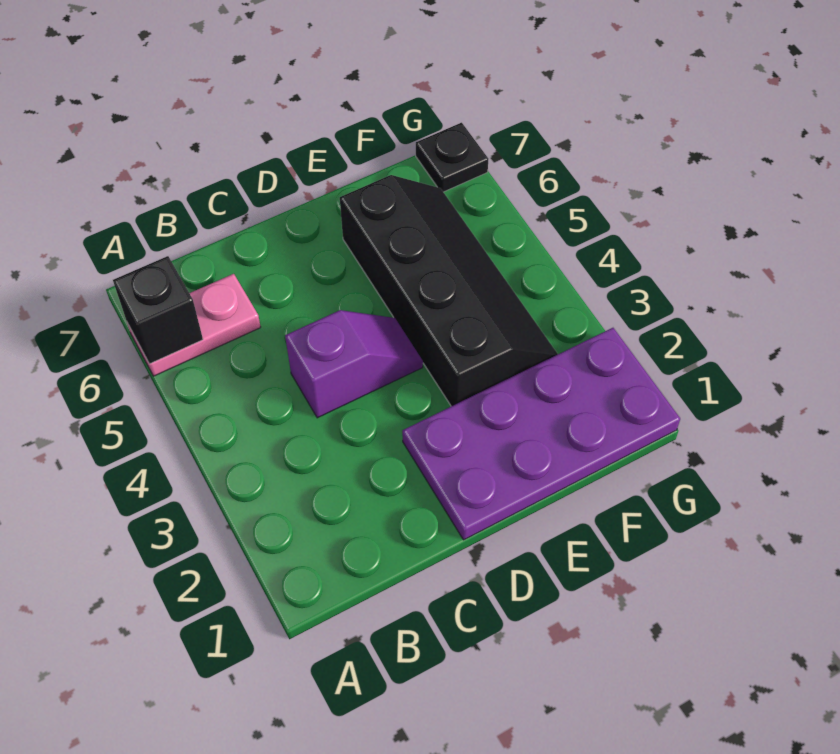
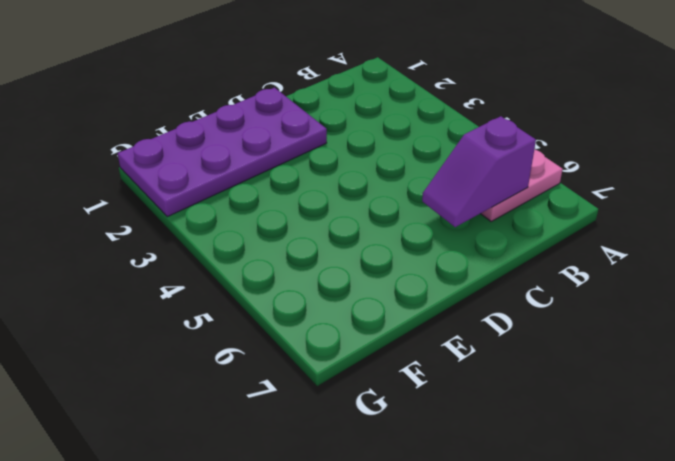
purple slope B6:C6 level 2 top B -> purple slope C4:D4 level 1 top C
none -> black slope E3:F6 level 1 top E
none -> black plate G7 level 1

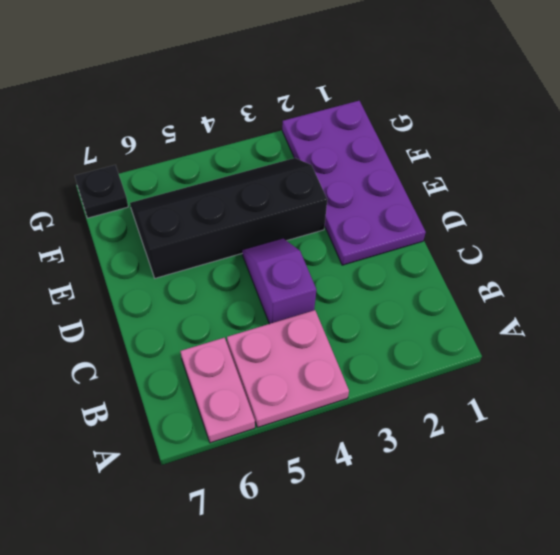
pink plate A4:B5 level 1 -> none
none -> black brick A6 level 2

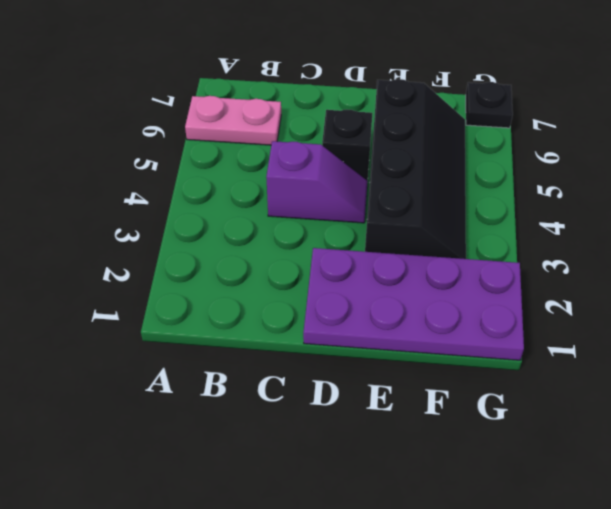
black brick D5 level 1 -> black brick A6 level 2

